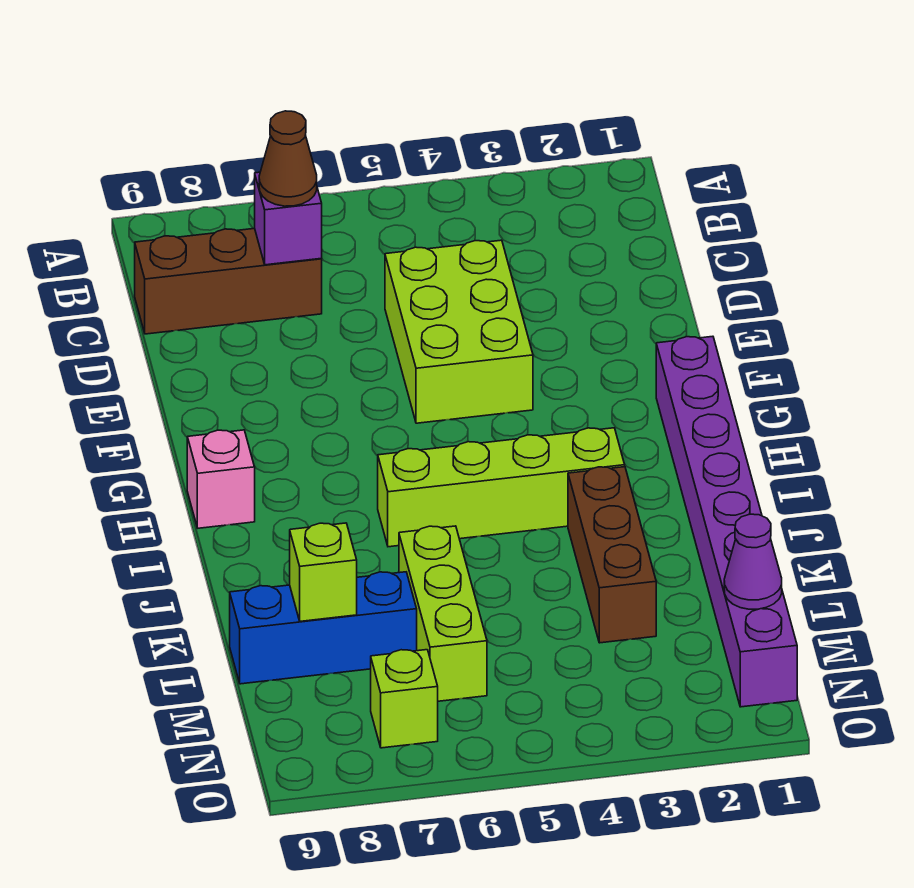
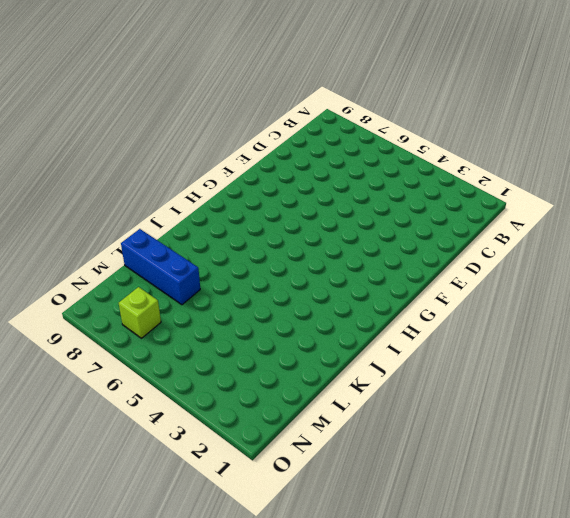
none -> brown brick C7:C9 level 1
none -> lime brick D4:F5 level 1
none -> purple brick G1:N1 level 1

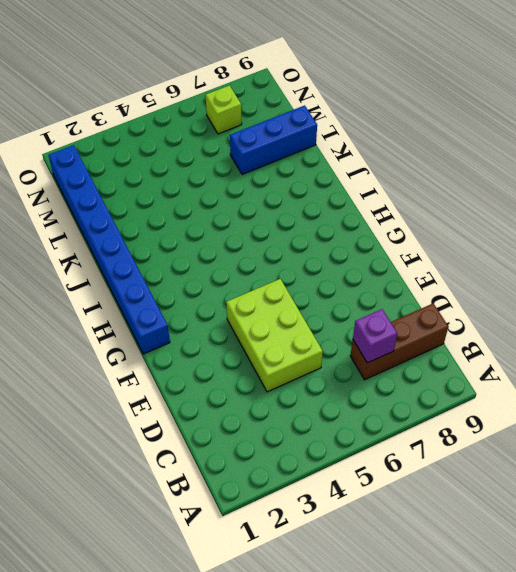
blue brick G1:N1 level 1 -> purple brick G1:N1 level 1
none -> pink brick H9 level 1
none -> lime brick I3:I6 level 1
none -> brown brick J3:L3 level 1

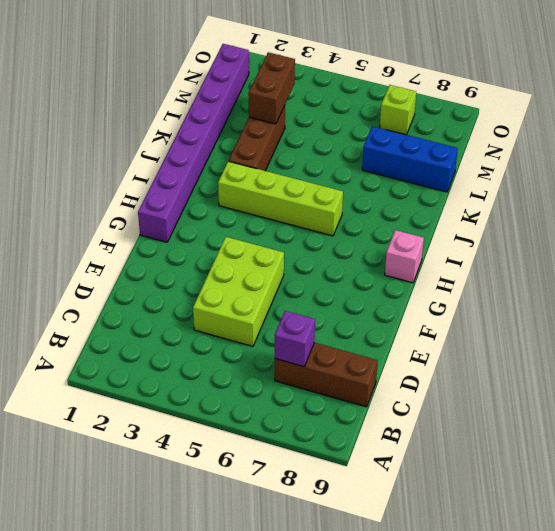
brown brick L3:M3 level 2 -> none
none -> lime brick K6:M6 level 1
none -> lime brick L8 level 2
none -> purple cone M1 level 2

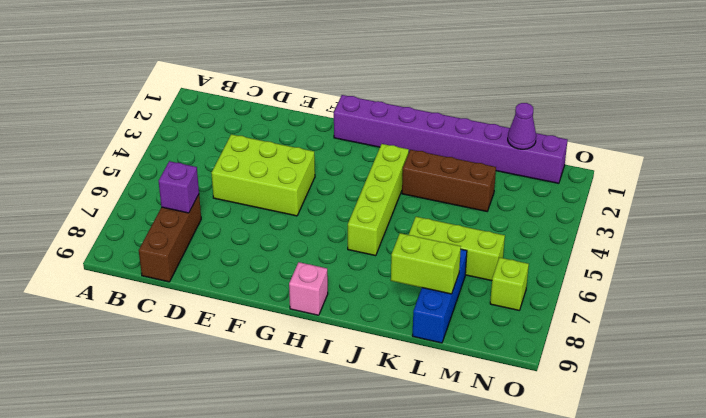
lime brick K8:L8 level 2 -> lime brick L8 level 2
none -> brown cone C7 level 3

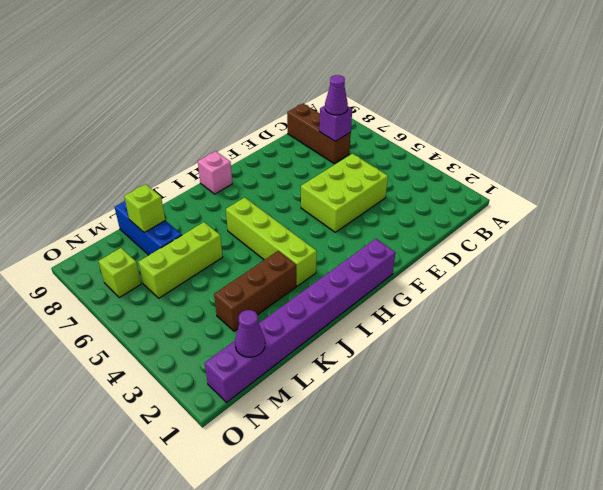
purple cone C7 level 3 -> brown cone C7 level 3

